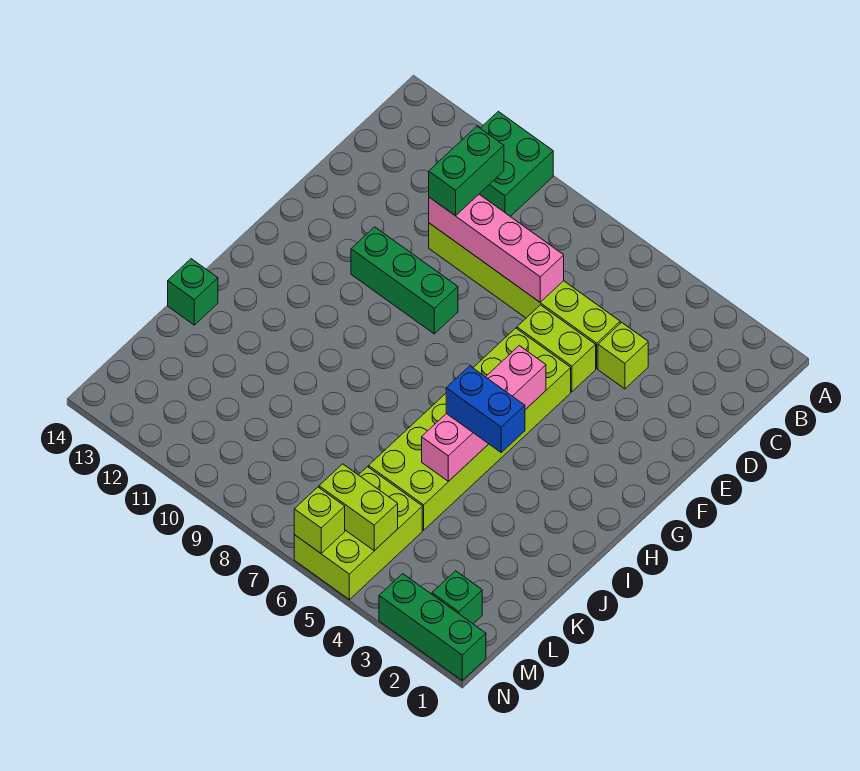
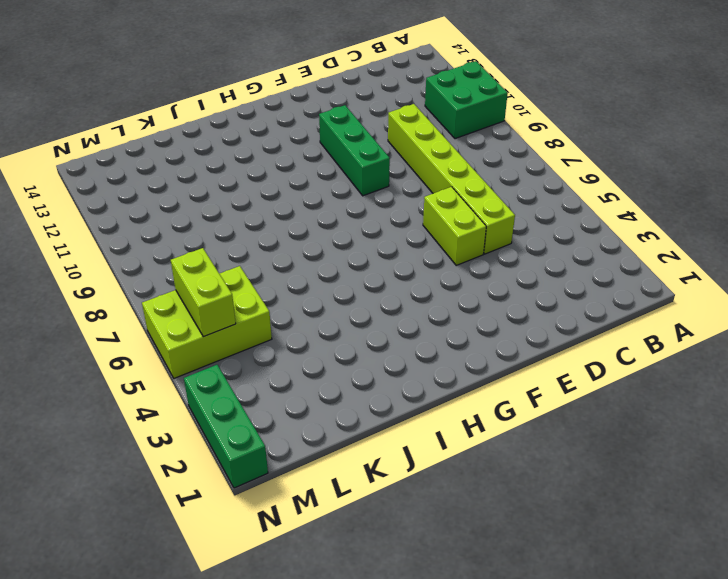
none -> lime brick D4 level 1
none -> lime brick F5:K6 level 1
none -> green brick J14 level 1

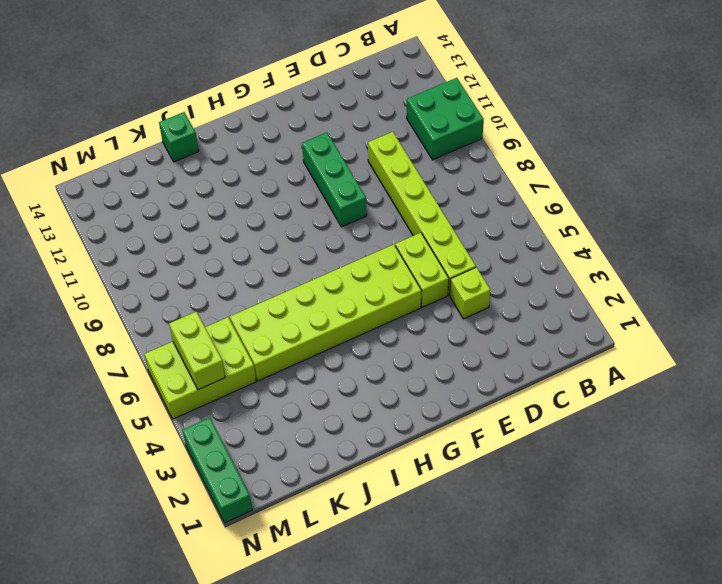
none -> green brick M2 level 1
none -> pink brick D7:D10 level 2
none -> pink brick G5:J5 level 2

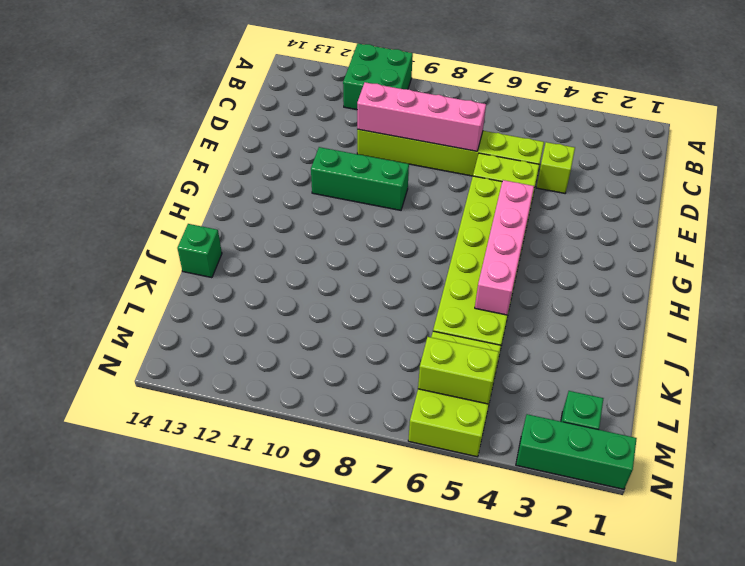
none -> lime brick N6 level 2
none -> green brick C10:D10 level 3
none -> blue brick I4:I5 level 3

